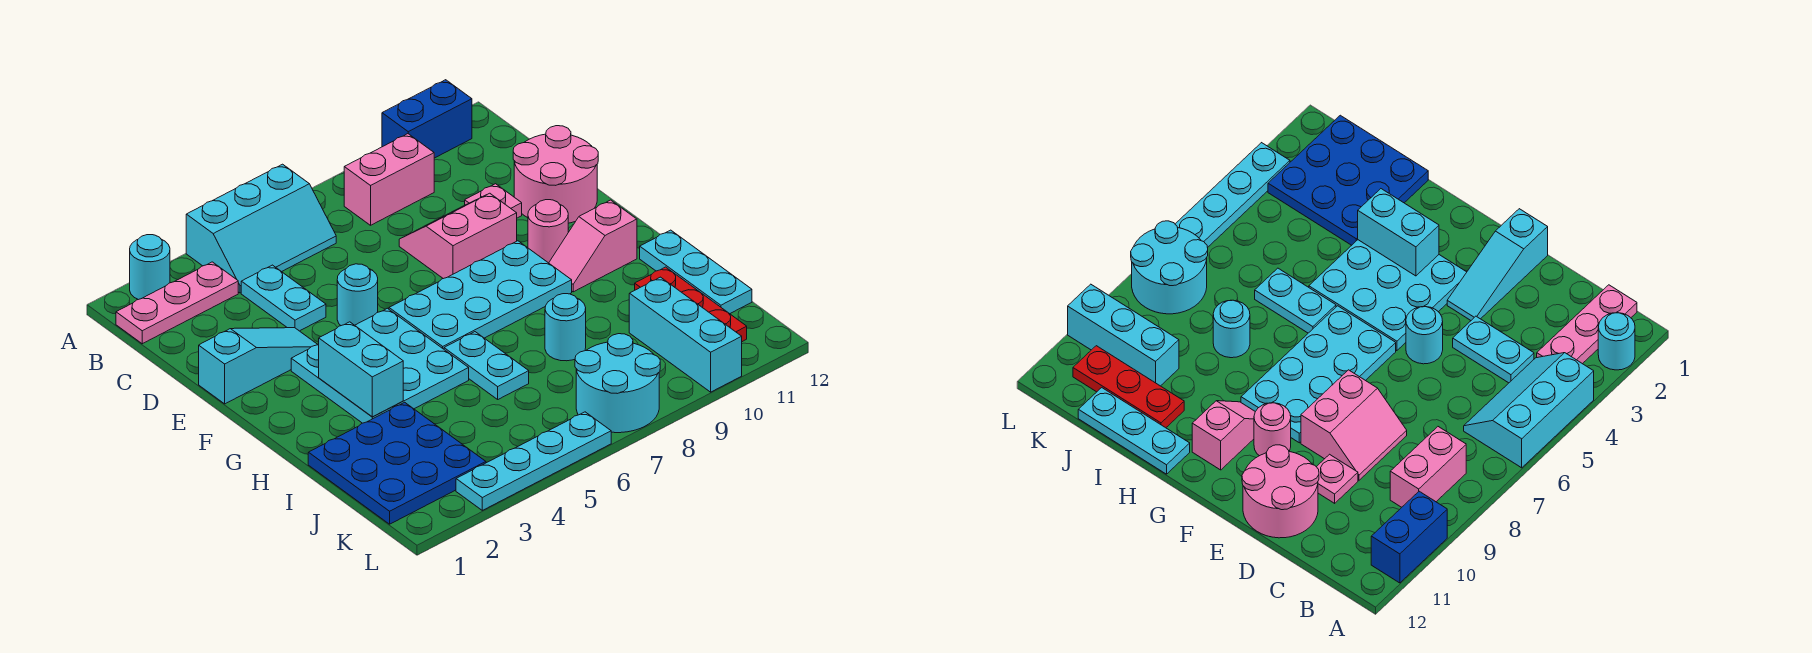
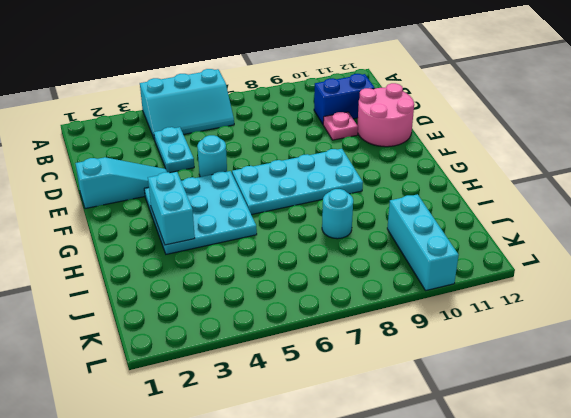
blue brick C10:C11 level 1 -> blue brick A10:A11 level 1
none -> cyan round brick A2 level 1
none -> pink plate B1:B3 level 1
none -> pink brick B8:B9 level 1

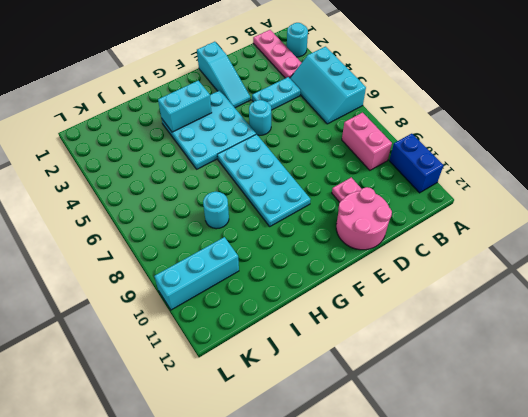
none -> pink slope D8:E9 level 1 top E
none -> pink round brick F10 level 1
none -> pink slope G10:G11 level 1 top 11

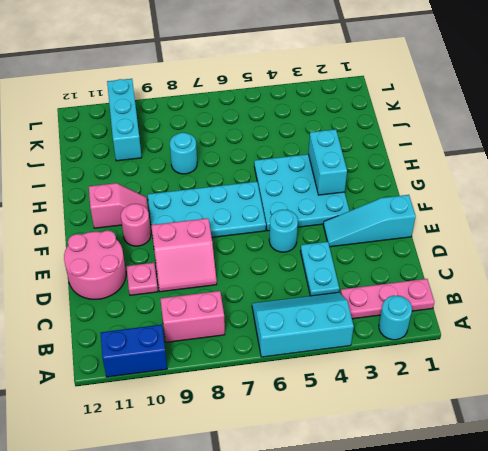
none -> cyan plate H6:I6 level 1
none -> cyan plate H12:J12 level 1
none -> blue plate I1:K3 level 1

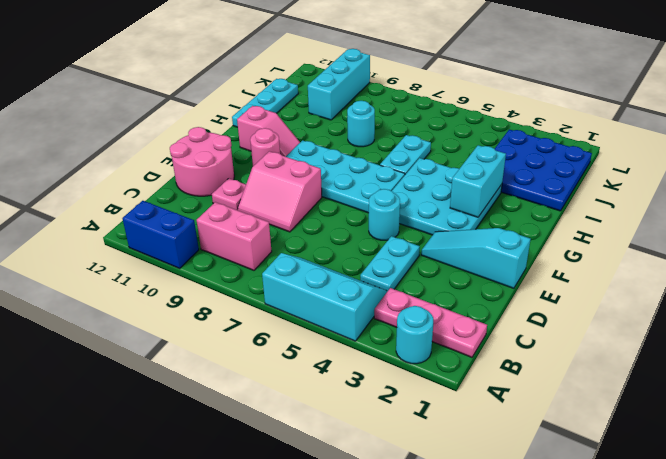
none -> red plate I11:K11 level 1
none -> cyan round brick K7:L8 level 1
none -> cyan plate L3:L6 level 1

